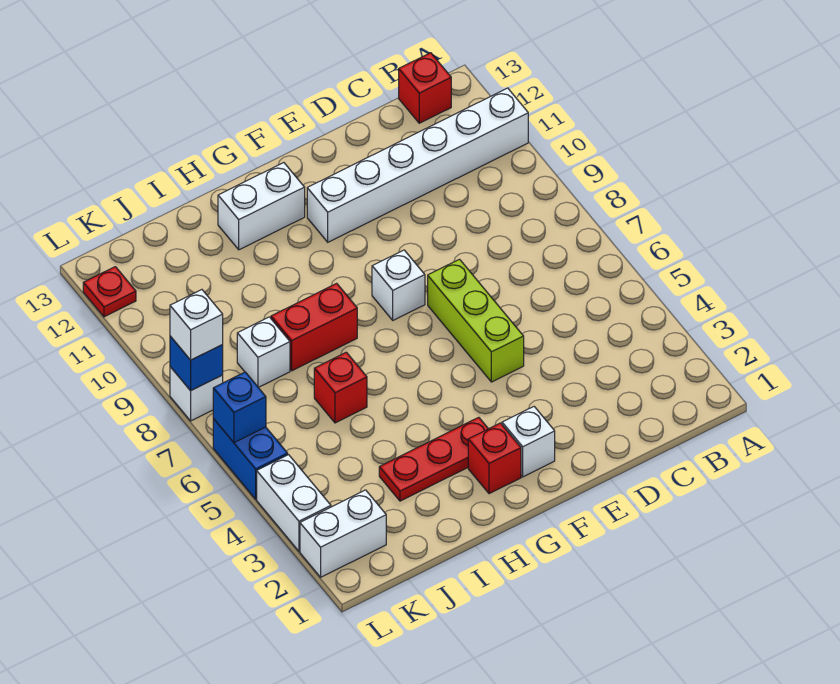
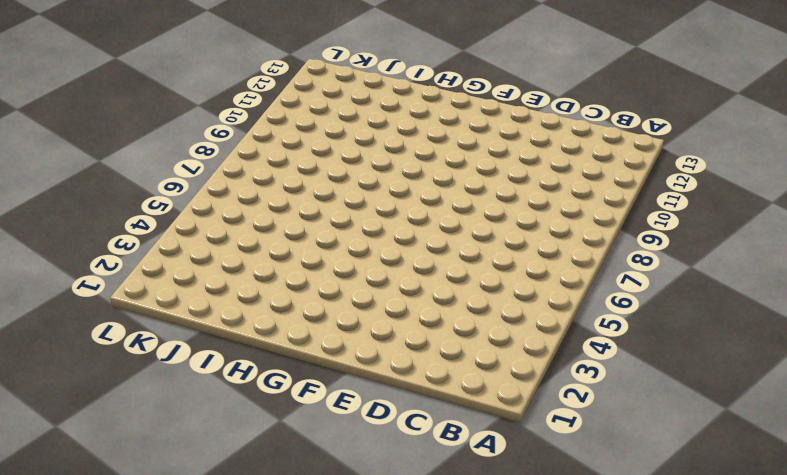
none -> white brick A11:F11 level 1
none -> red brick B13 level 1
none -> lime brick E5:E7 level 1

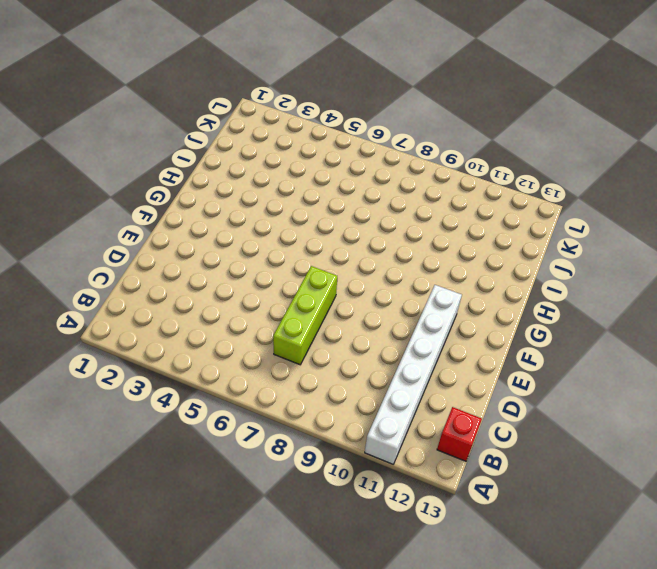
lime brick C7:E7 level 1 -> lime brick E5:E7 level 1
none -> white brick F2 level 1
none -> white brick F8 level 1
none -> red brick G2 level 1

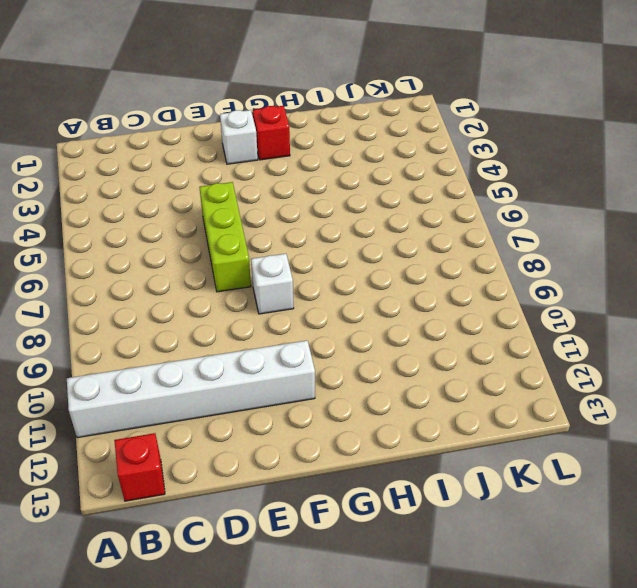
none -> red plate G3:I3 level 1
none -> white brick G12:H12 level 1
none -> red brick H8:I8 level 1

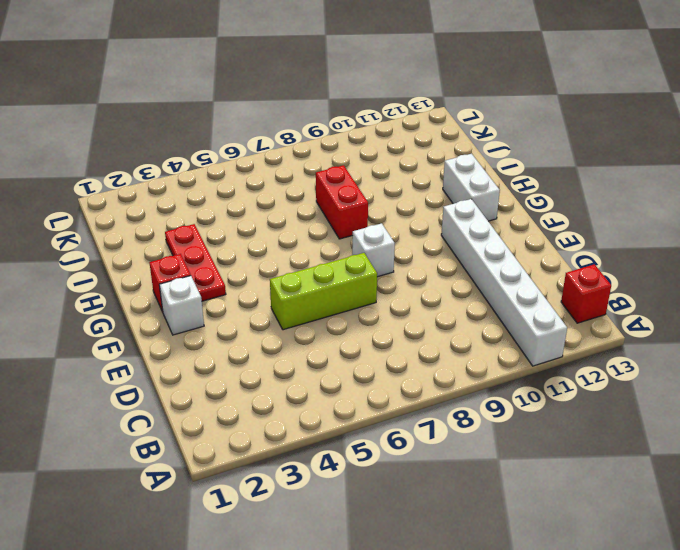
none -> red brick I6 level 1
none -> white brick J8 level 1
none -> white brick K2:L2 level 1

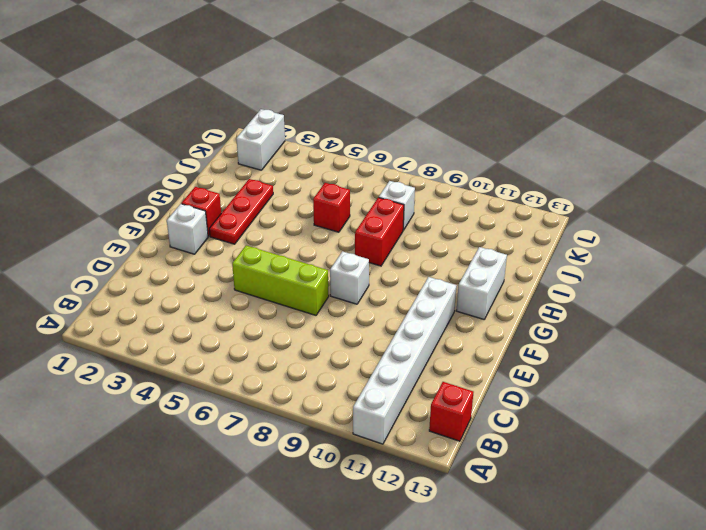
none -> white brick L3:L4 level 1
none -> blue brick L5:L6 level 1
none -> white brick L8 level 1

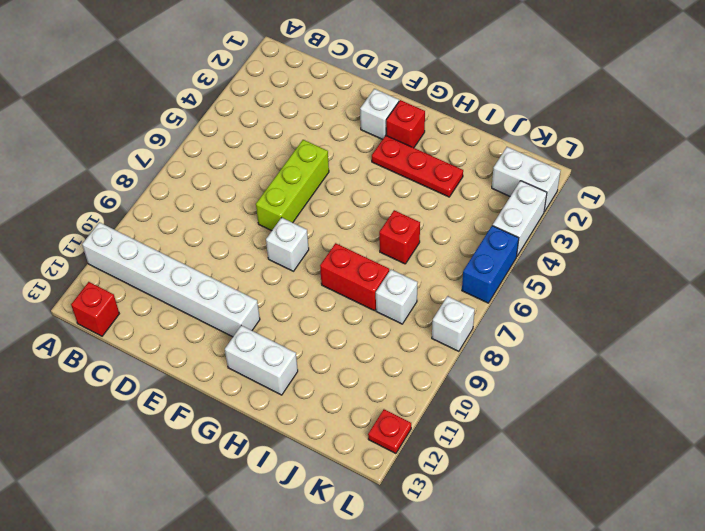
none -> blue brick L6 level 2
none -> blue brick L8 level 2
none -> white brick L8 level 3

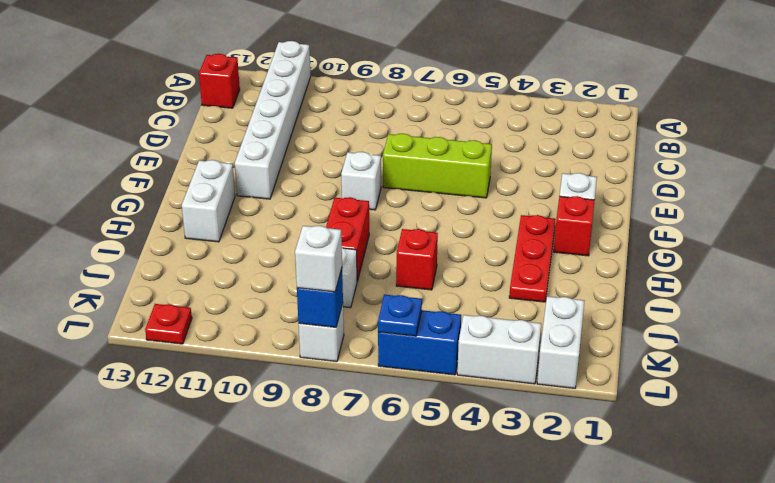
blue plate L6 level 2 -> blue brick L6 level 2

